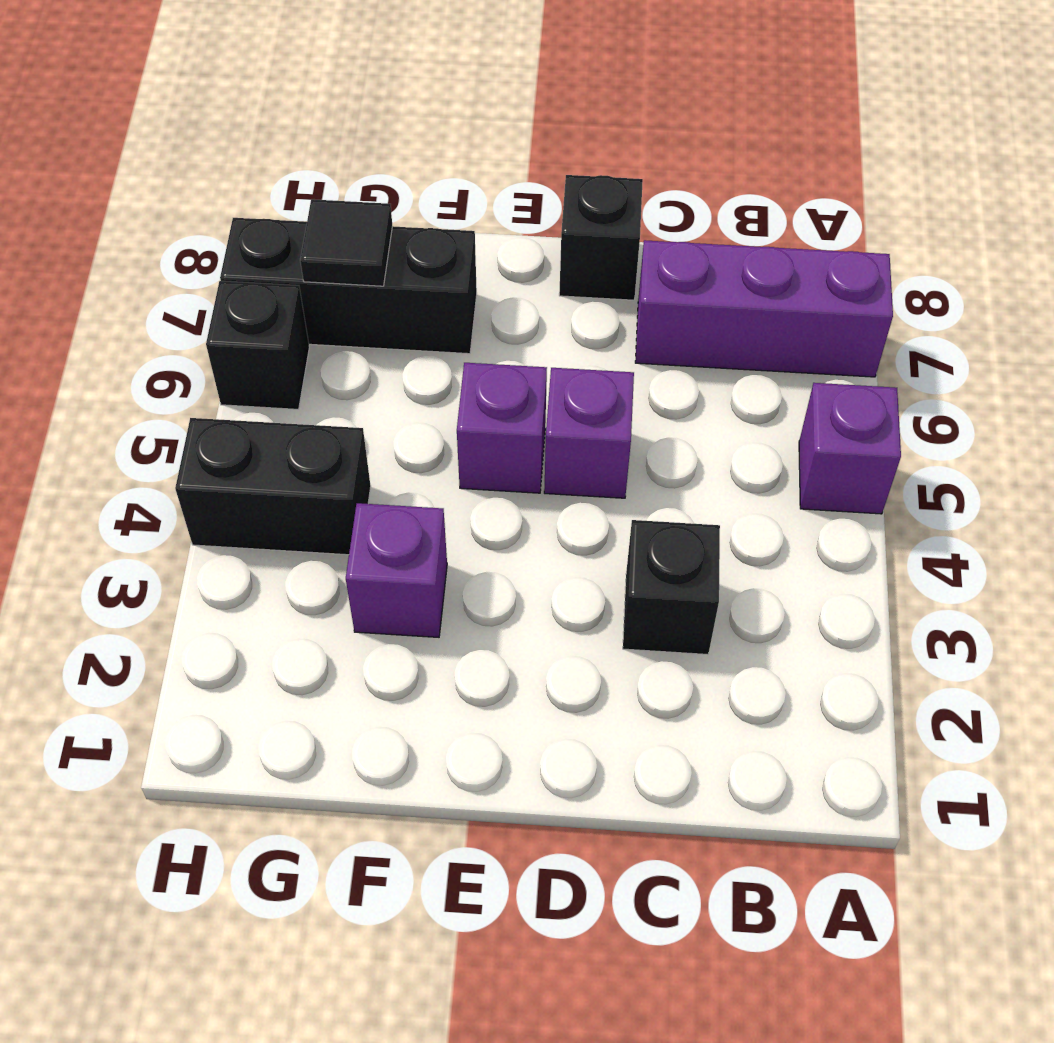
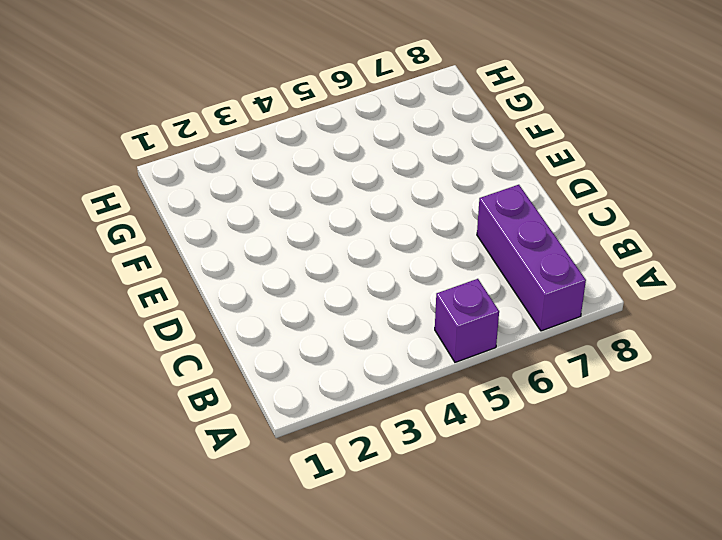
none -> black brick C3 level 1
none -> purple brick D5 level 1

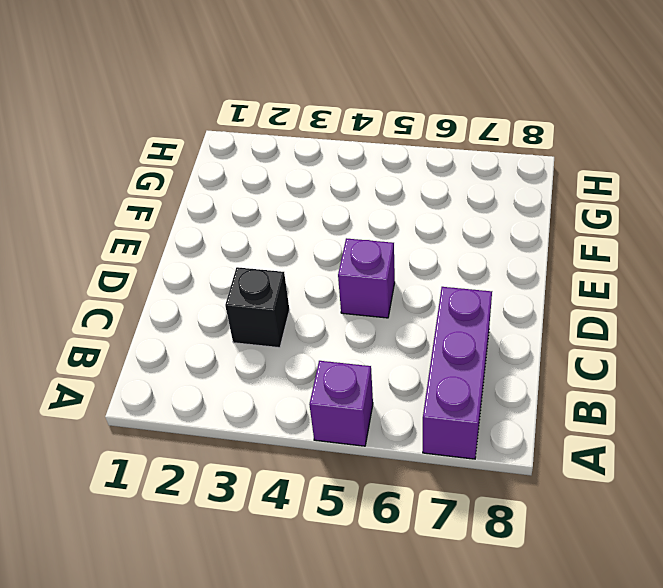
none -> black brick D8 level 1
none -> purple brick E5 level 1

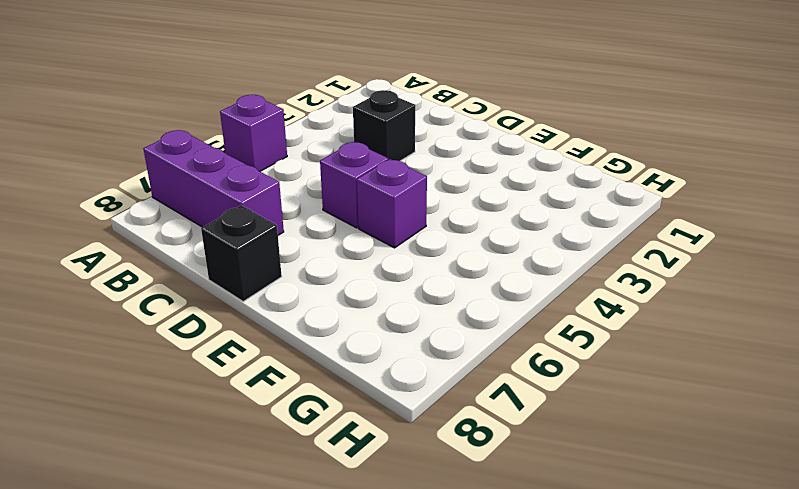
none -> purple brick F3 level 1
none -> black brick F7:H7 level 1

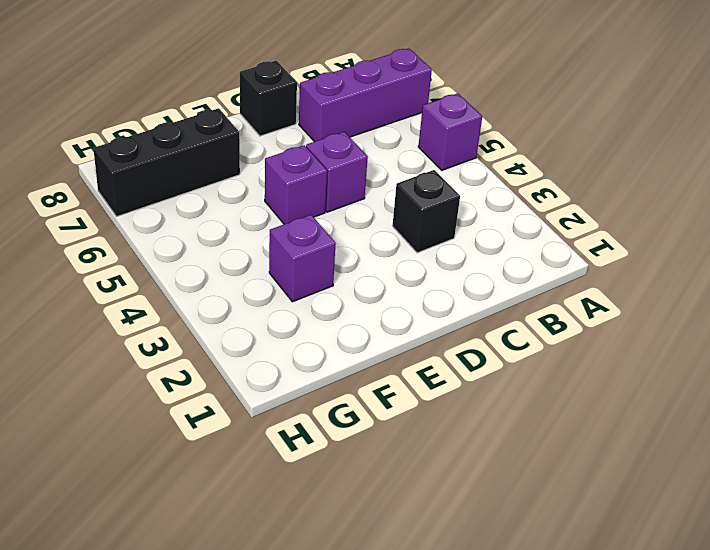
none -> black brick G4:H4 level 1
none -> black brick H6 level 1

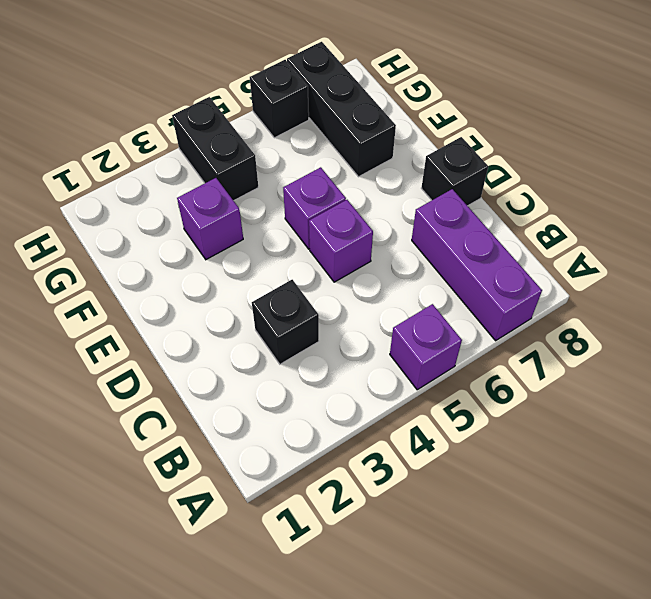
none -> black tile G7 level 2

